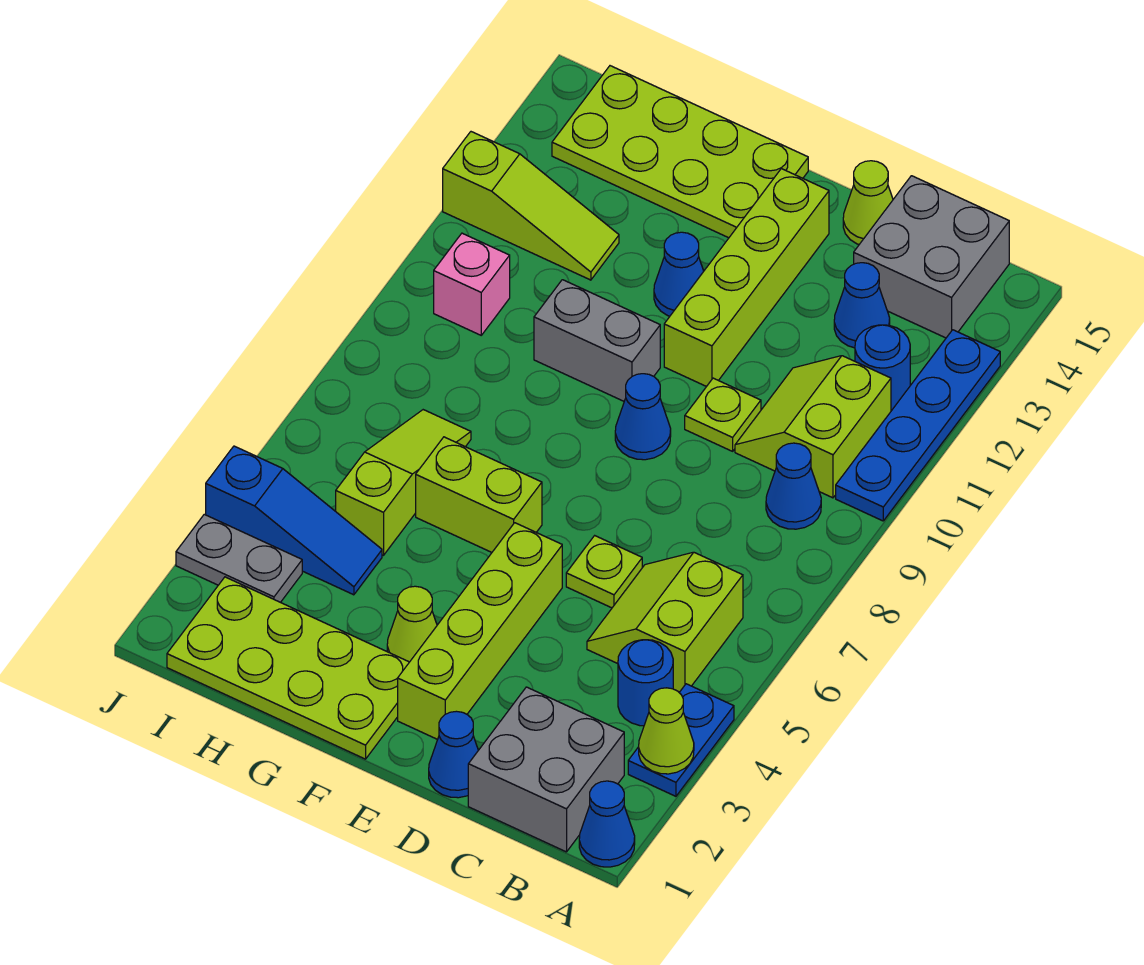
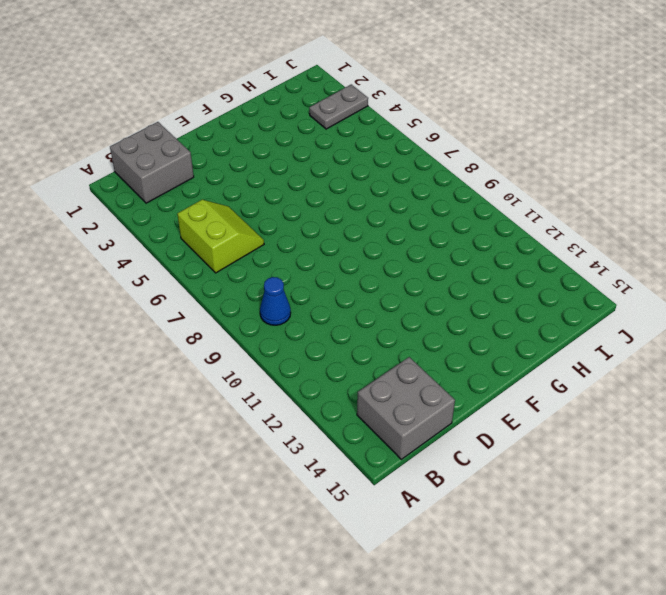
none -> blue cone A1 level 1
none -> blue plate A3:A4 level 1
none -> blue plate A10:A13 level 1
none -> blue round brick B4 level 1

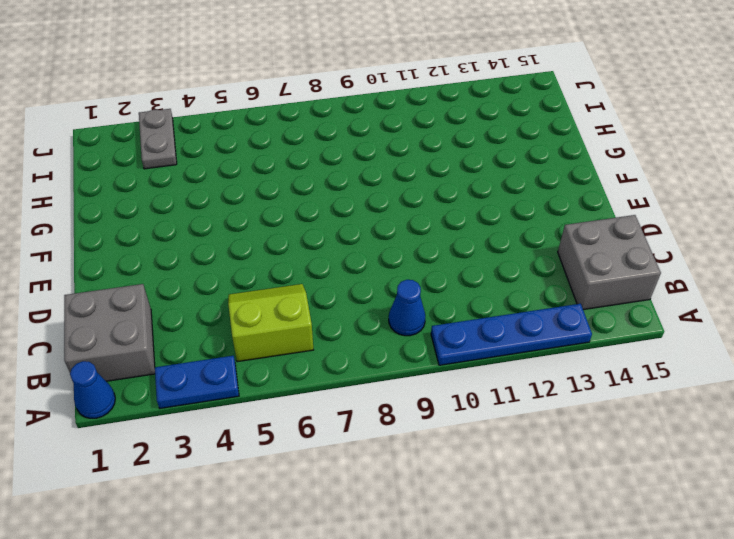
none -> blue round brick B4 level 1
none -> lime slope B10:C11 level 1 top B
none -> blue round brick B12 level 1
none -> blue cone C13 level 1

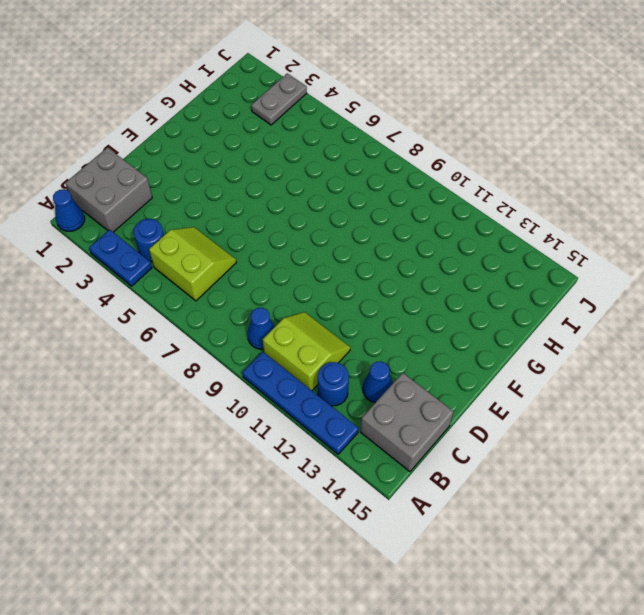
none -> blue cone D1 level 1
none -> lime plate D6 level 1
none -> lime plate D10 level 1
none -> lime cone D15 level 1

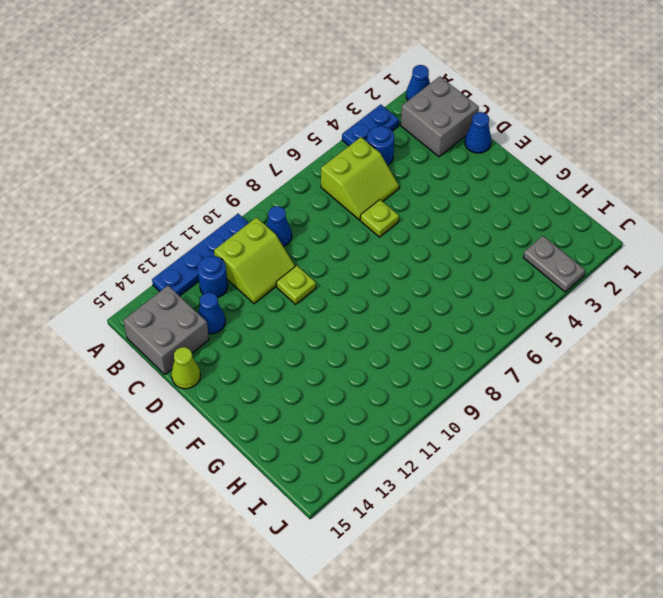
none -> lime brick E2:E5 level 1
none -> blue cone E9 level 1
none -> lime brick E11:E14 level 1
none -> lime plate F1:I2 level 1

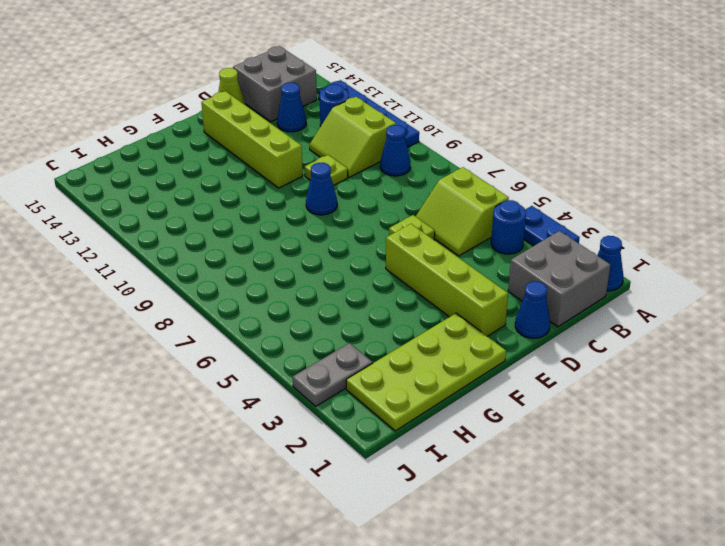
none -> lime cone F3 level 1
none -> lime brick F6:G6 level 1
none -> grey brick F10:G10 level 1
none -> blue cone F12 level 1

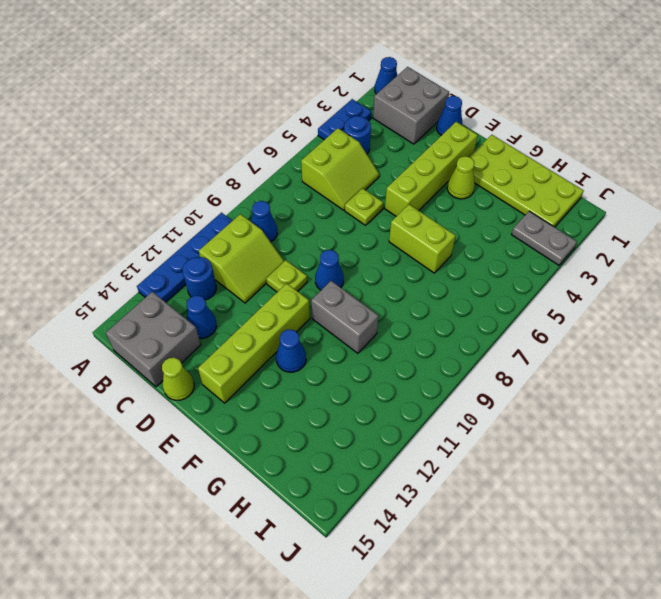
none -> lime plate F14:I15 level 1
none -> blue slope H4:J4 level 1 top J
none -> lime slope H5:H7 level 1 top 5
none -> lime slope H12:J12 level 1 top J

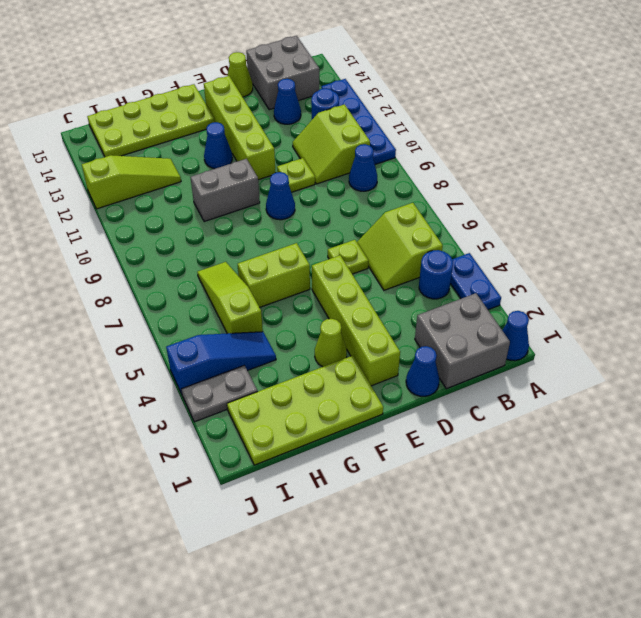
none -> pink brick I10 level 1
none -> lime cone A3 level 2

